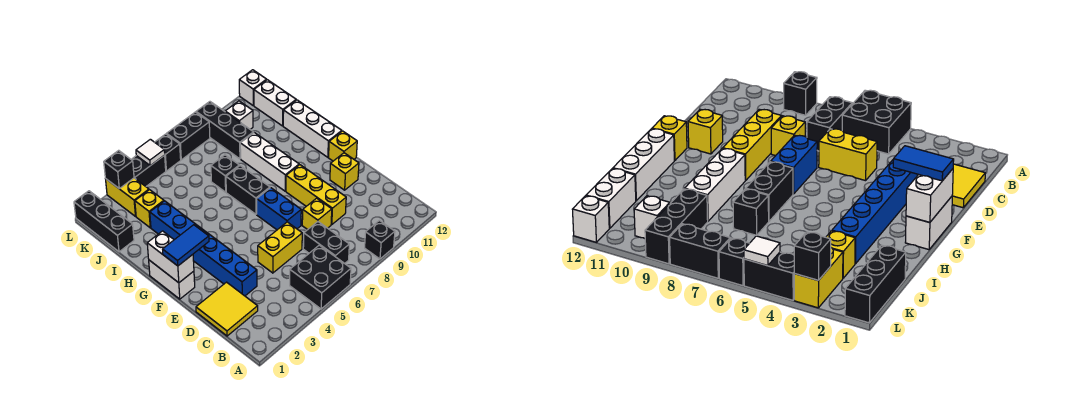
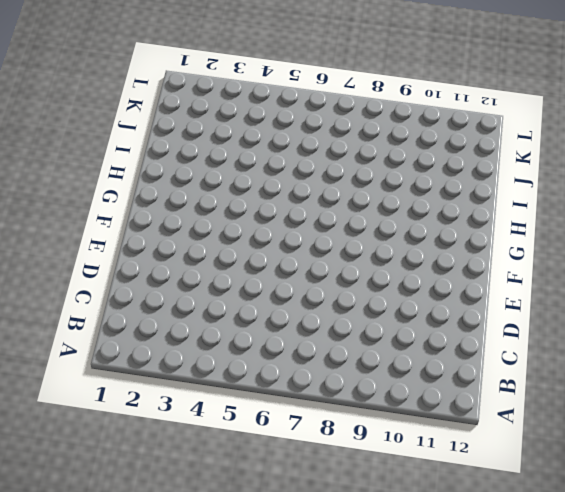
none -> black brick A5:B6 level 1
none -> black brick A9 level 1
none -> black brick B7:C7 level 1
none -> yellow tile C1:D2 level 1

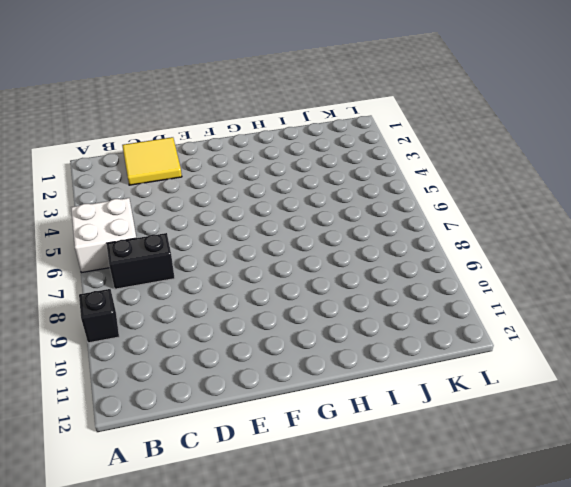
white brick A5:B6 level 1 -> black brick A5:B6 level 1
none -> blue brick D3:I3 level 1
none -> yellow brick D5:D6 level 1
none -> yellow brick D8 level 1
none -> yellow brick D9:F9 level 1

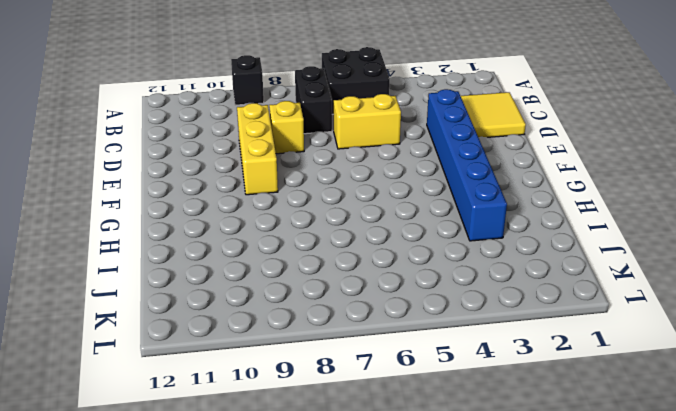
none -> blue brick E7:F7 level 1
none -> yellow brick E11 level 1
none -> white brick F1:G1 level 1
none -> yellow brick F12 level 1

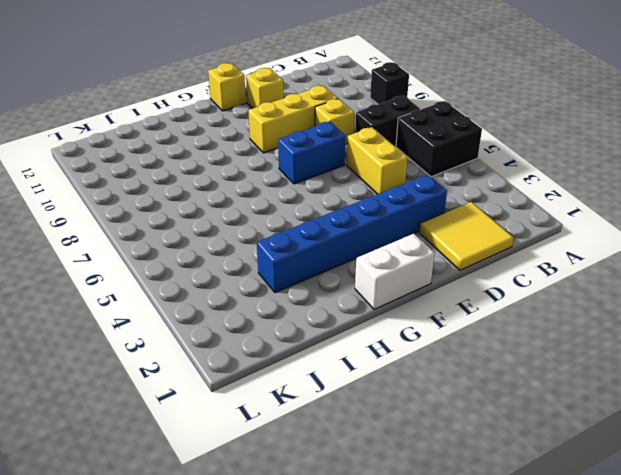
none -> black brick G7:H7 level 1
none -> white brick G9:I9 level 1
none -> white brick G12:I12 level 1
none -> black brick I7 level 1

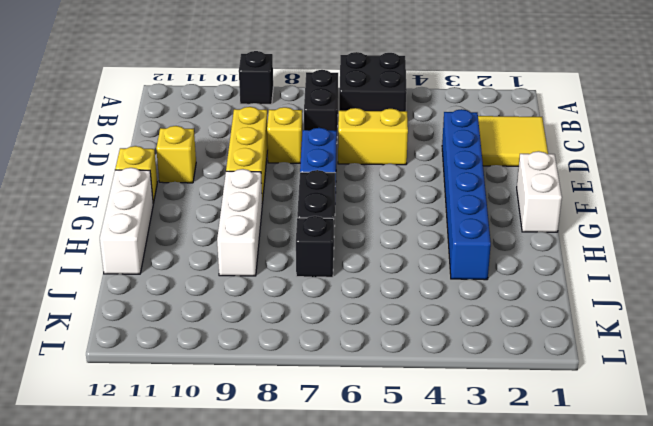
none -> black brick J1:L1 level 1
none -> yellow brick J3 level 1
none -> black brick J9:L9 level 1
none -> white brick J12:K12 level 1

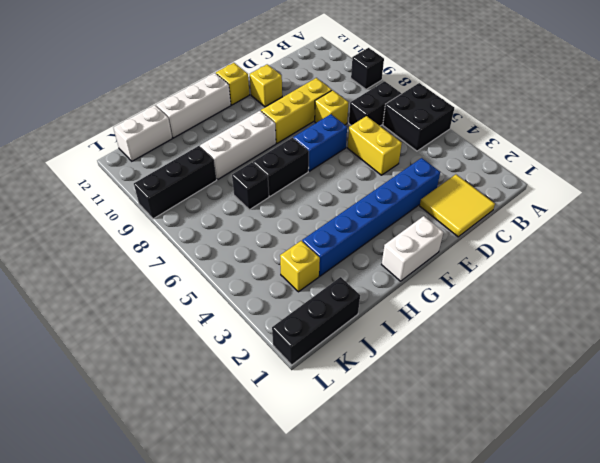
none -> yellow brick K3:L3 level 1
none -> white brick K10 level 1
none -> black brick L4:L5 level 1
none -> black brick L6 level 1

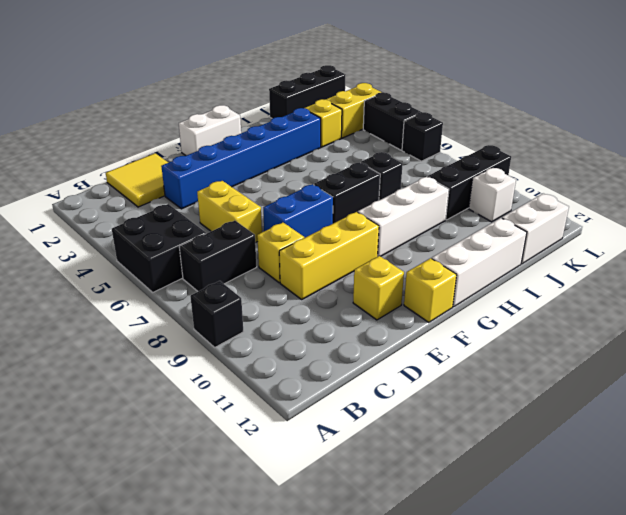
none -> black brick L7:L8 level 1
none -> white brick L12 level 1
none -> white brick F1:G1 level 2
none -> black brick L3 level 2

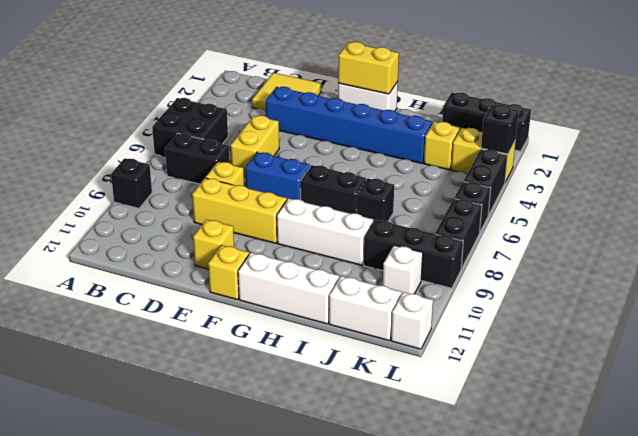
yellow brick F1:G1 level 2 -> white brick F1:G1 level 2
none -> white tile L5 level 2
none -> blue tile F1:F2 level 3

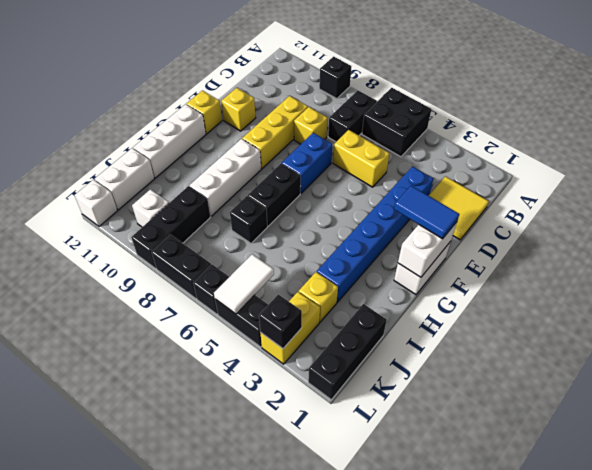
white tile K5:L5 level 2 -> white tile L5 level 2

